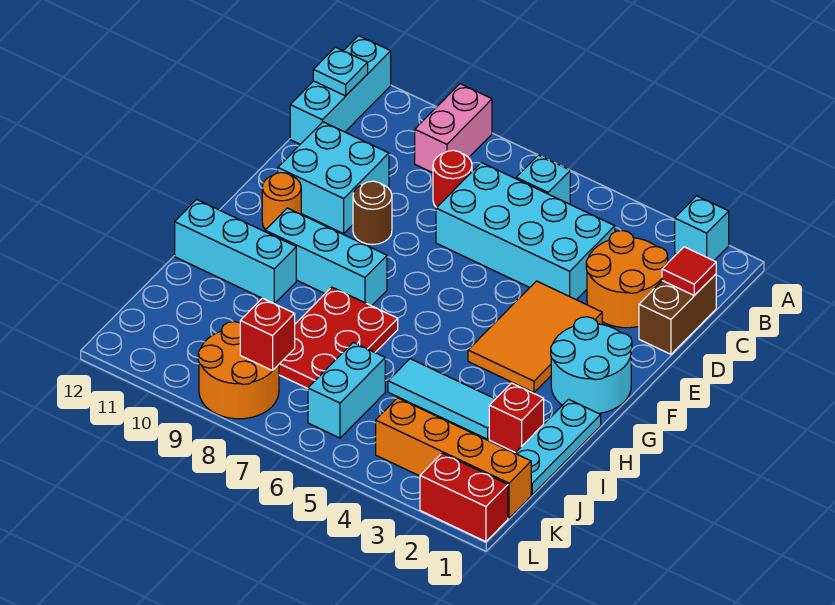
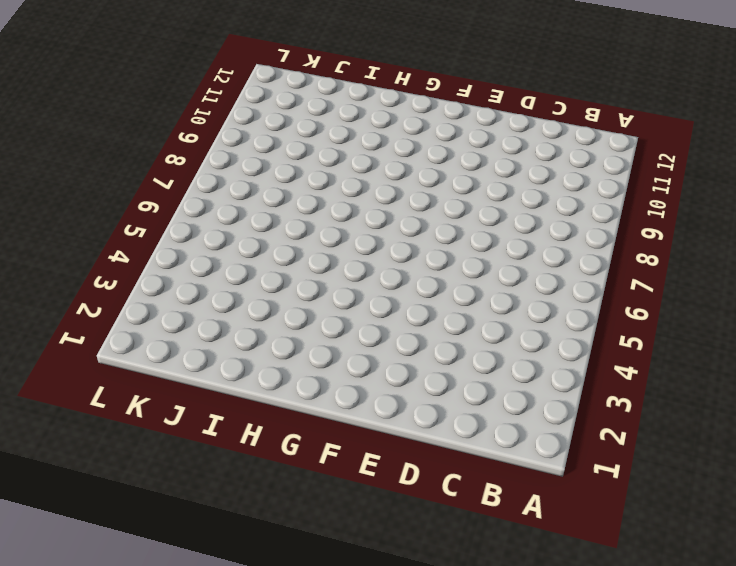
none -> cyan brick A2 level 1
none -> pink brick A9:B9 level 1
none -> cyan brick A12:C12 level 1

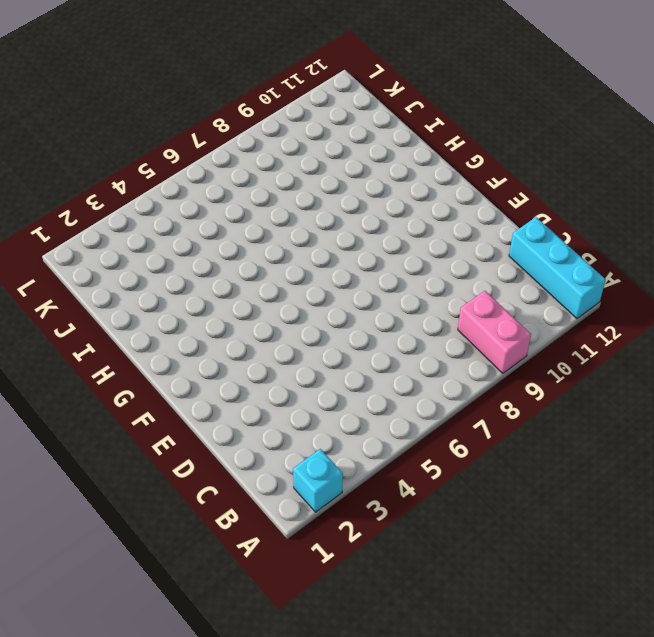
none -> cyan brick B6 level 1
none -> brown brick C1:D1 level 1
none -> orange round brick C2:D3 level 1

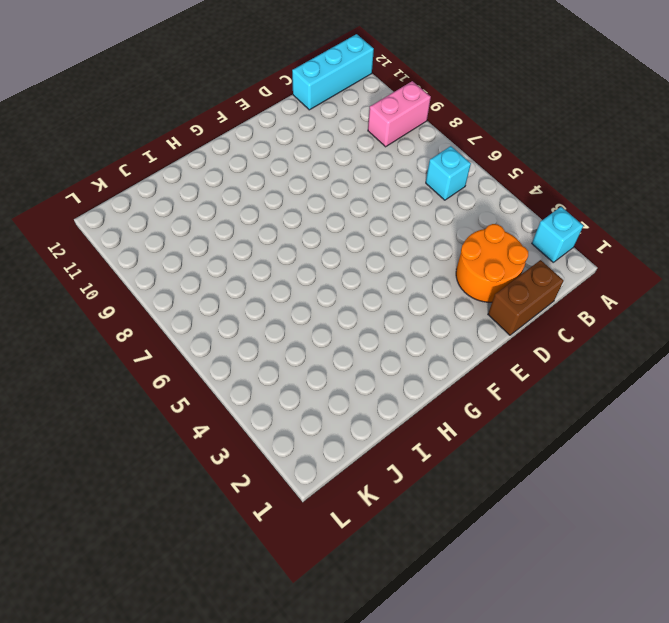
none -> cyan brick C4:D7 level 1
none -> red round brick C8 level 1
none -> cyan brick D10:E11 level 1

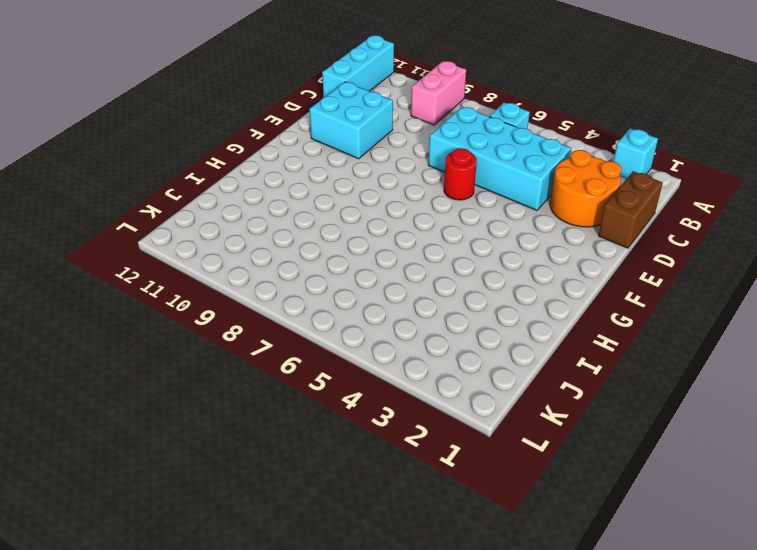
red round brick E6 level 1 -> red round brick C8 level 1
none -> orange tile E3:G4 level 1
none -> brown round brick E9 level 1
none -> cyan round brick F1:G2 level 1

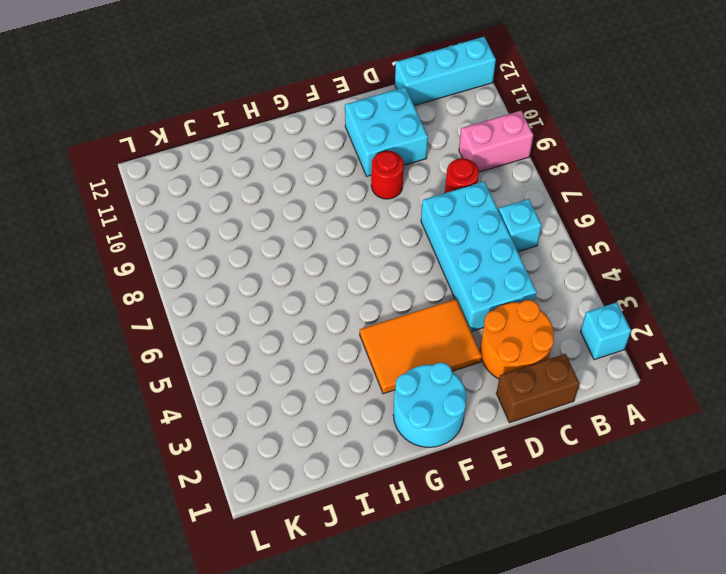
red round brick E9 level 1 -> brown round brick E9 level 1
none -> orange round brick F11 level 1
none -> cyan brick G8:G10 level 1
none -> cyan plate H1:J1 level 1

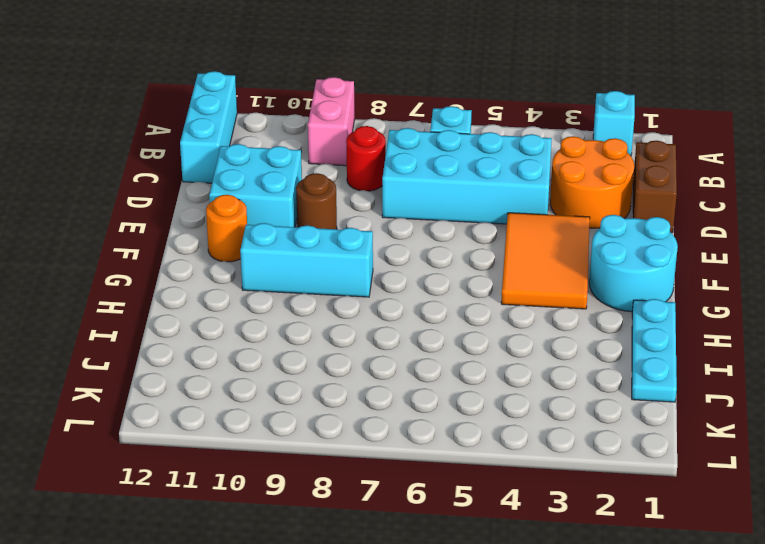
none -> red plate H7:J8 level 1
none -> cyan brick H10:H12 level 1
none -> red brick I2 level 1

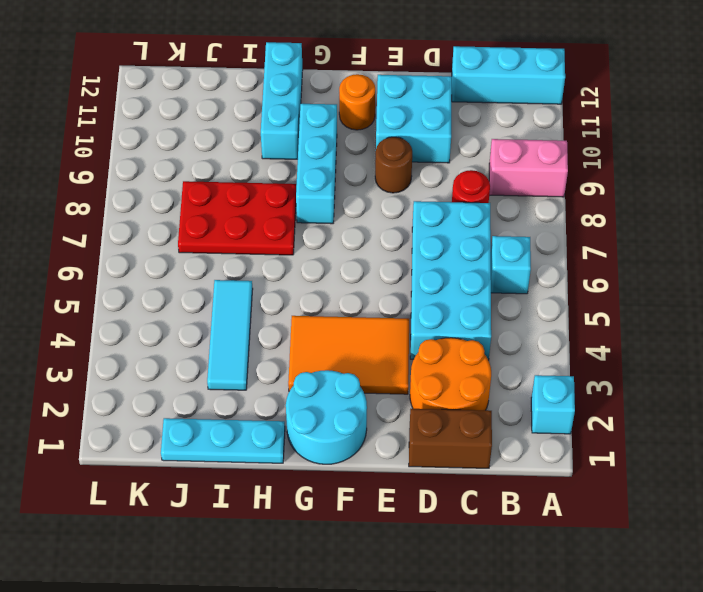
none -> red brick I2 level 1
none -> cyan brick J6:K6 level 1
none -> orange brick K1:K4 level 1

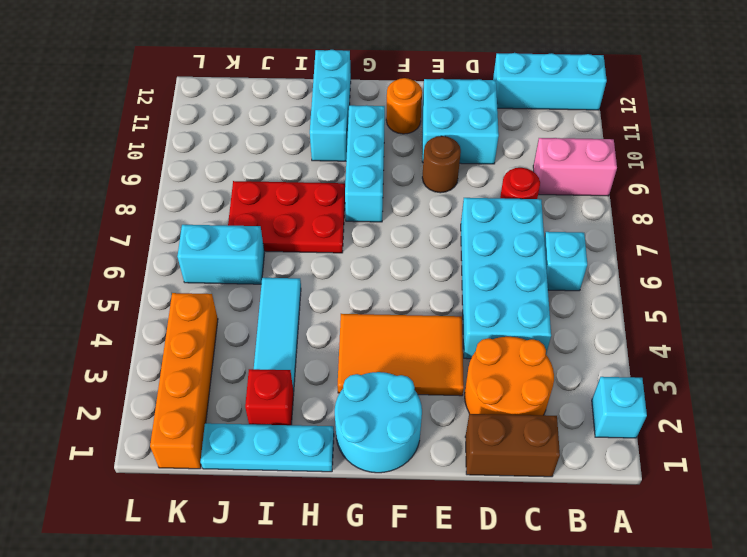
none -> orange round brick K8:L9 level 1
none -> red brick L1:L2 level 1
none -> cyan plate B12 level 2

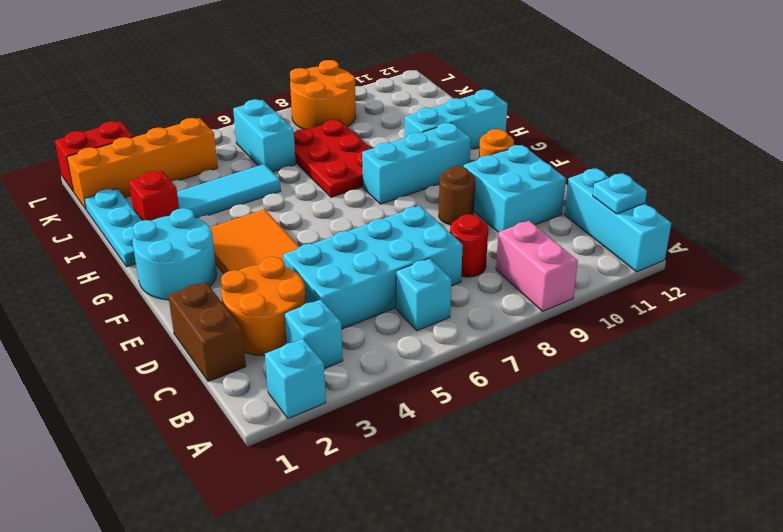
cyan brick B3 level 1 -> none
none -> red tile C1 level 2
none -> red brick K8 level 2

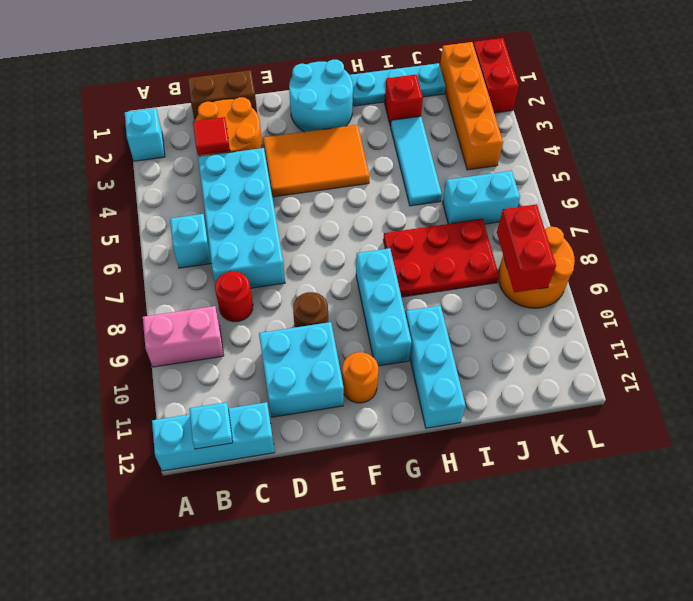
red tile C3 level 2 -> red tile C1 level 2
red brick K8:K9 level 2 -> red brick K8 level 2

